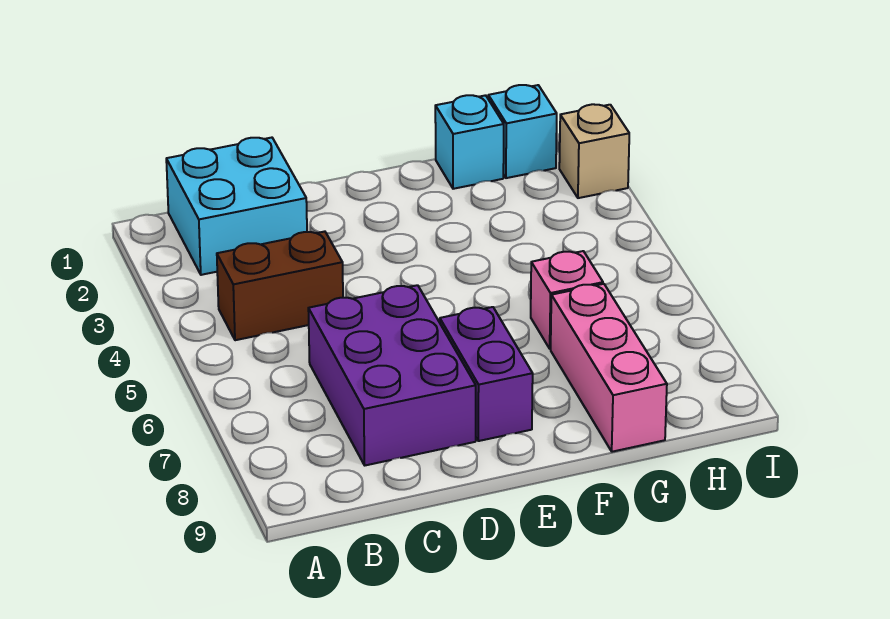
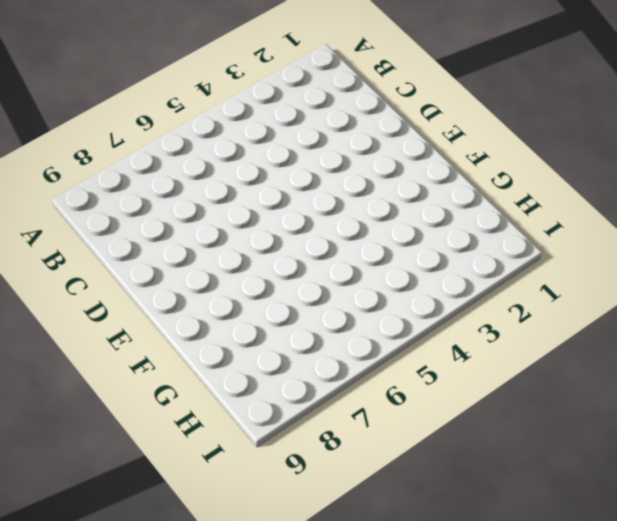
none -> cyan brick B1:C2 level 1
none -> brown brick B4:C4 level 1

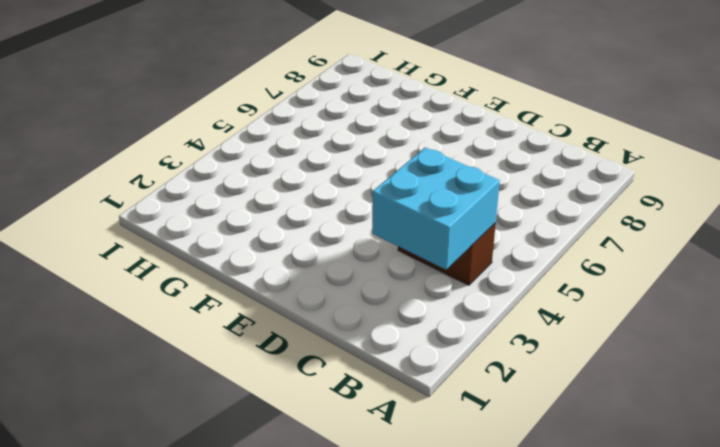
cyan brick B3:C4 level 2 -> cyan brick B1:C2 level 1
none -> purple brick C6:D8 level 1
none -> purple brick E7:E8 level 1

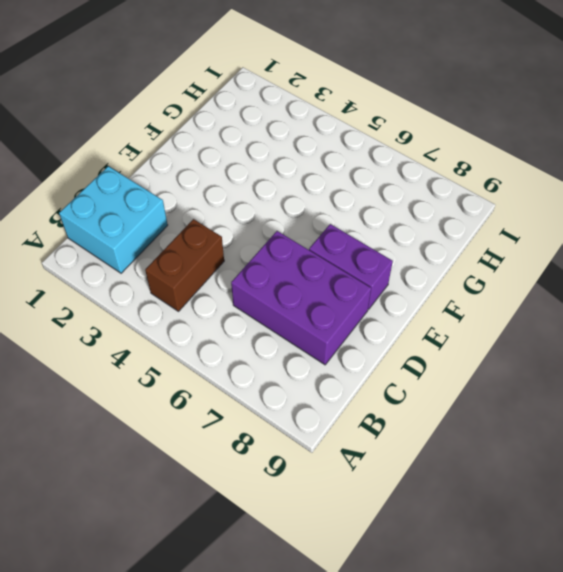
none -> cyan brick G1 level 1
none -> pink brick G6 level 1

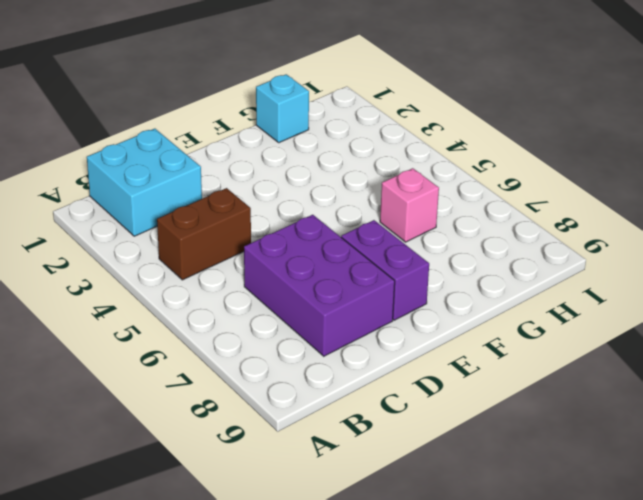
none -> pink brick G7:G9 level 1
none -> cyan brick H1 level 1

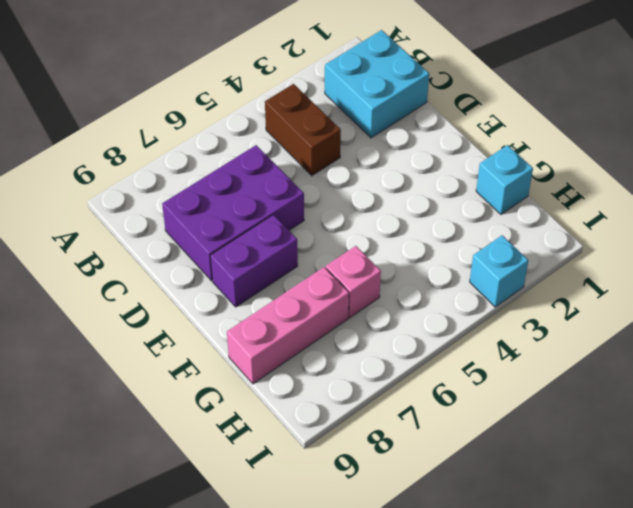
cyan brick I3 level 1 -> cyan brick H1 level 1
none -> tan brick I2 level 1

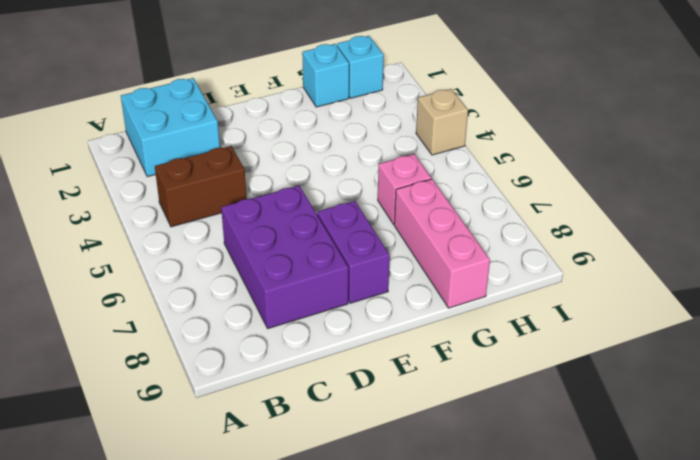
tan brick I4 level 1 -> tan brick I2 level 1

